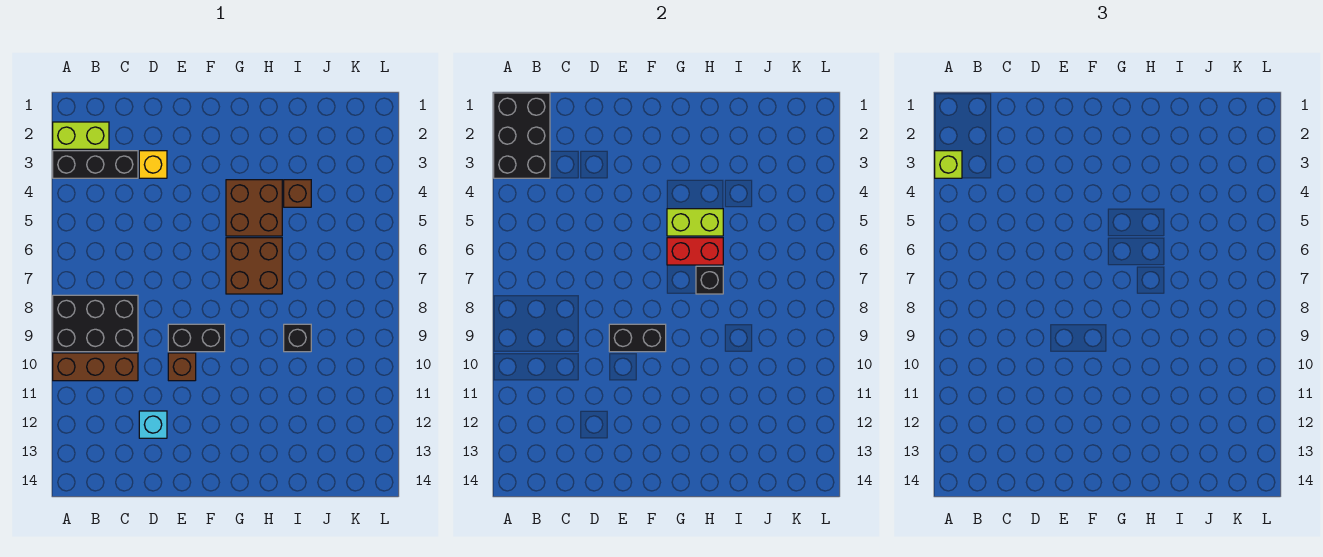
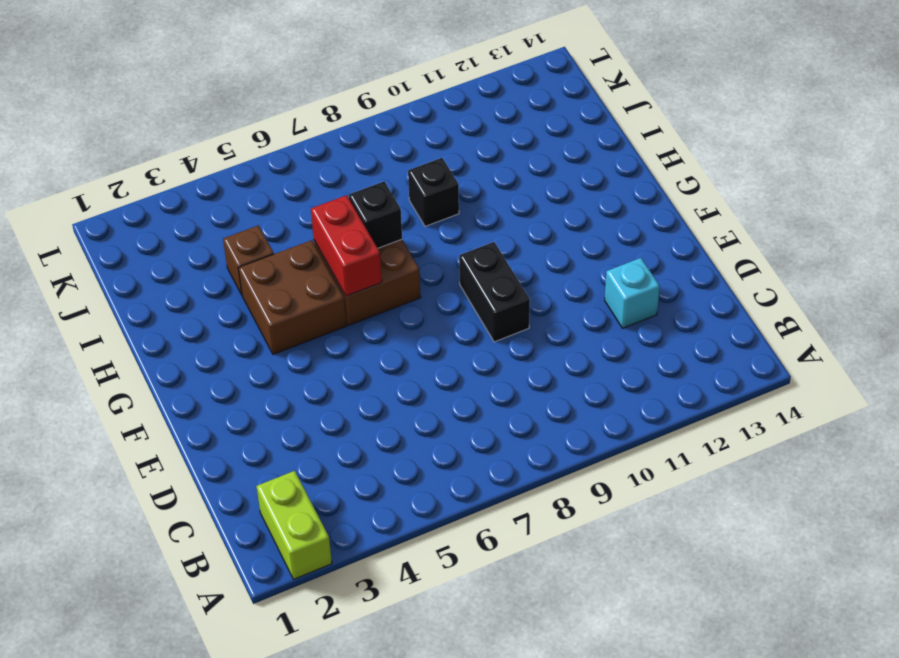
none -> black brick A3:C3 level 1
none -> black brick A8:C9 level 1
none -> brown brick A10:C10 level 1

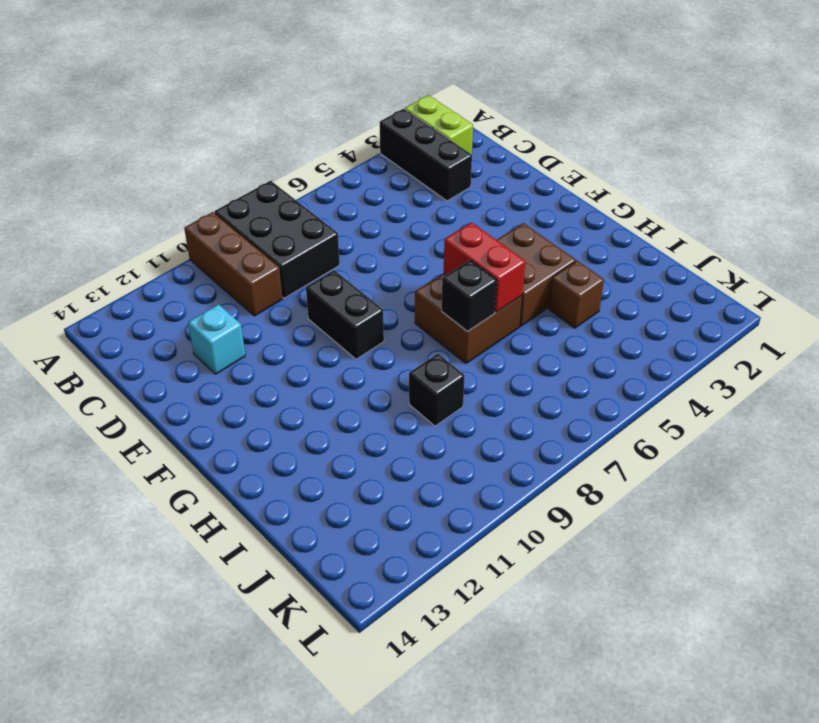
none -> yellow brick D3 level 1
none -> brown brick E10 level 1
none -> black brick A1:B3 level 2

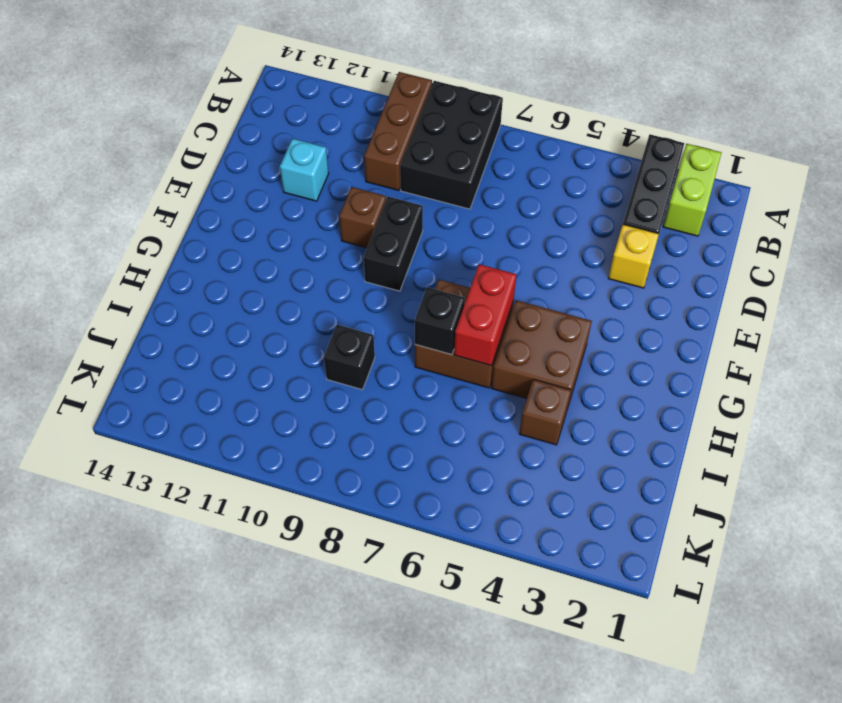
none -> black brick A1:B3 level 2
none -> black brick E9:F9 level 2
none -> lime brick G5:H5 level 2

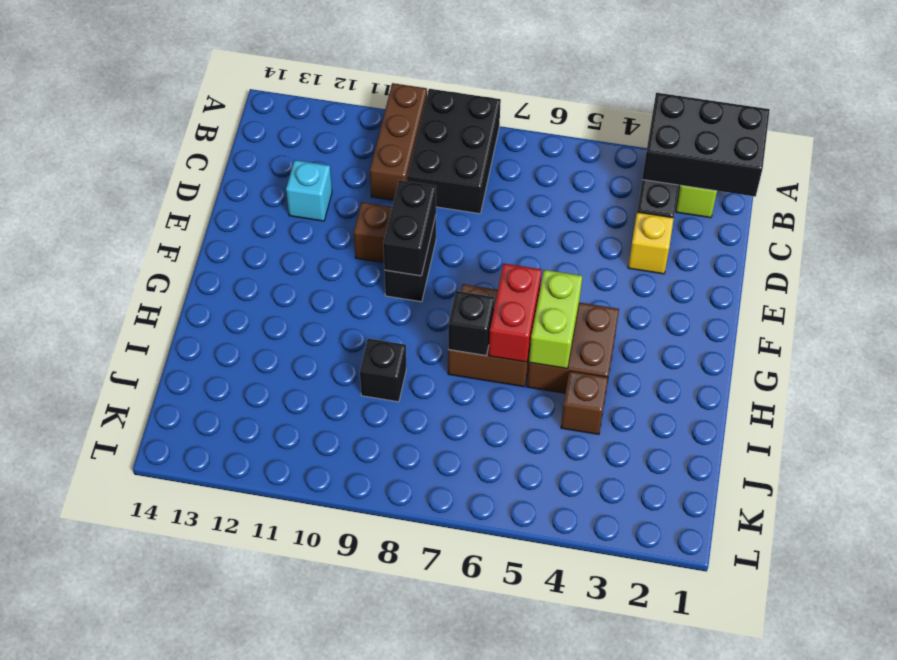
none -> lime brick A3 level 3

